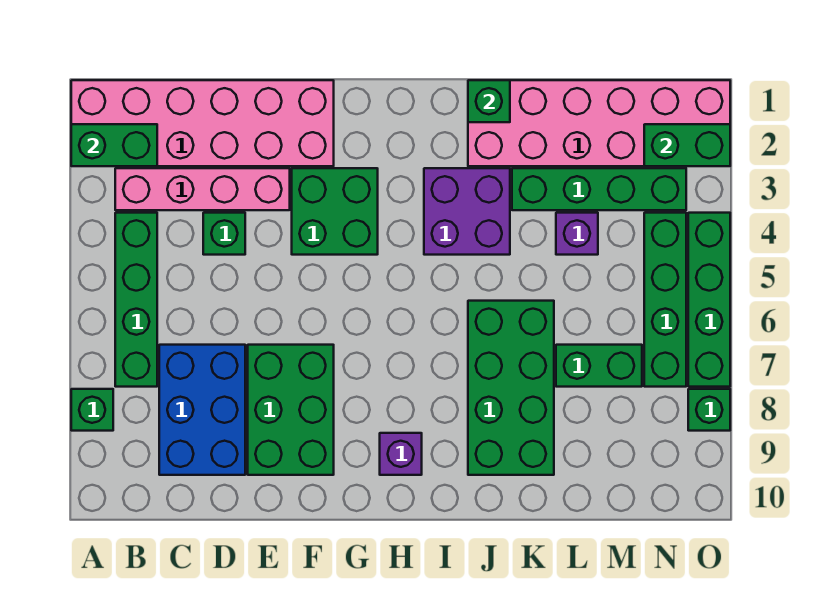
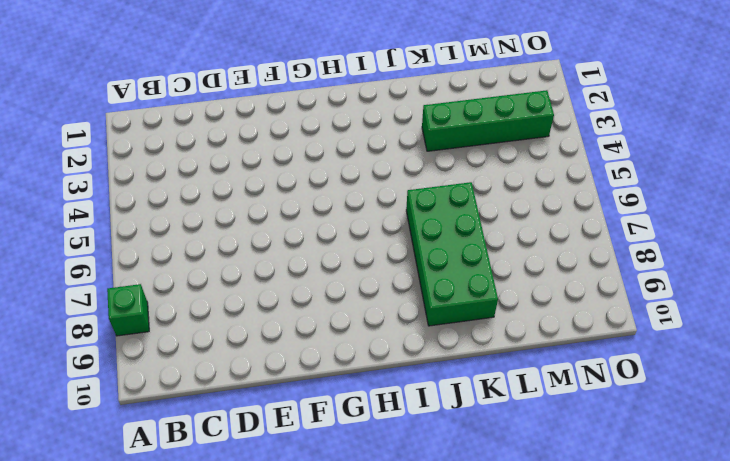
none -> pink brick A1:F2 level 1
none -> pink brick B3:E3 level 1
none -> green brick B4:B7 level 1

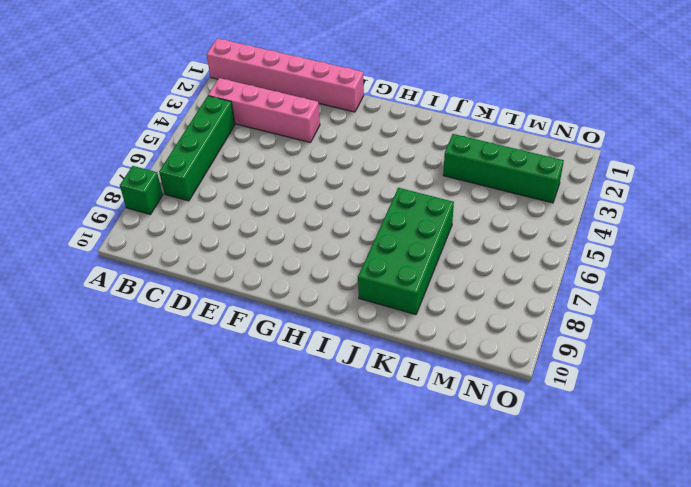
pink brick A1:F1 level 1 -> pink brick A1:F2 level 1
none -> blue brick C7:D9 level 1
none -> green brick D4 level 1
none -> green brick E7:F9 level 1

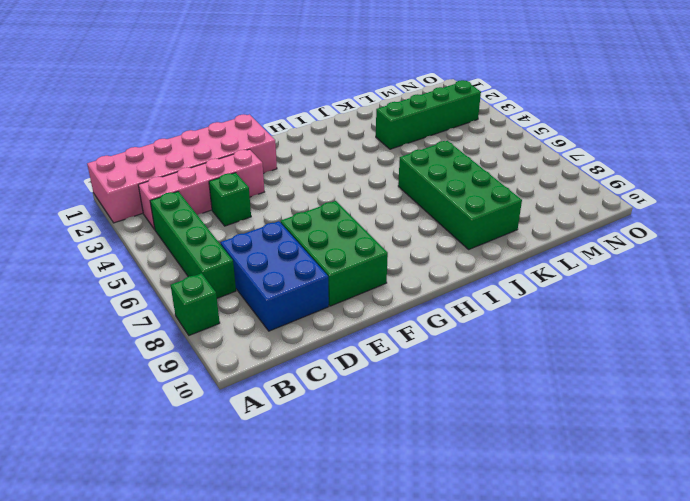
none -> green brick F3:G4 level 1
none -> purple brick H9 level 1
none -> purple brick I3:J4 level 1

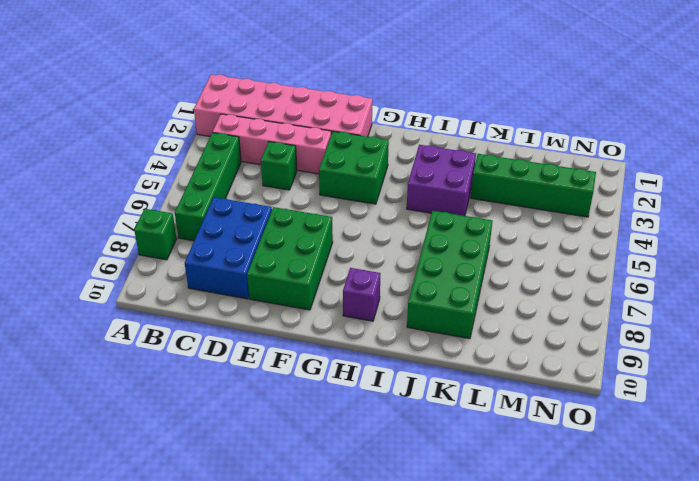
none -> pink brick J1:O2 level 1
none -> purple brick L4 level 1
none -> green brick L7:M7 level 1

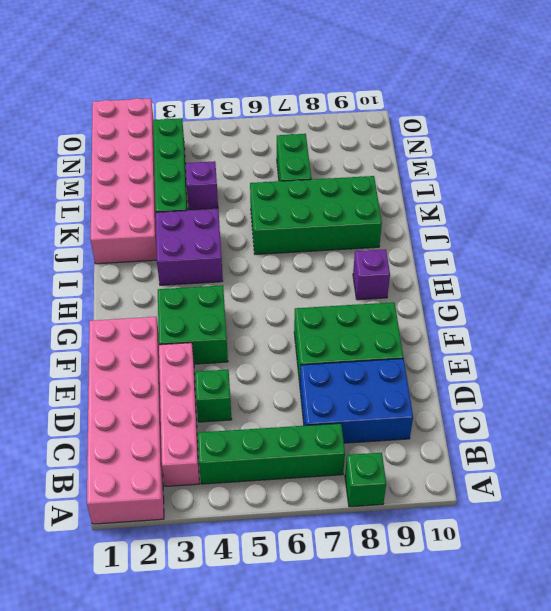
none -> green brick N4:N7 level 1
none -> green brick O4:O7 level 1
none -> green brick O8 level 1

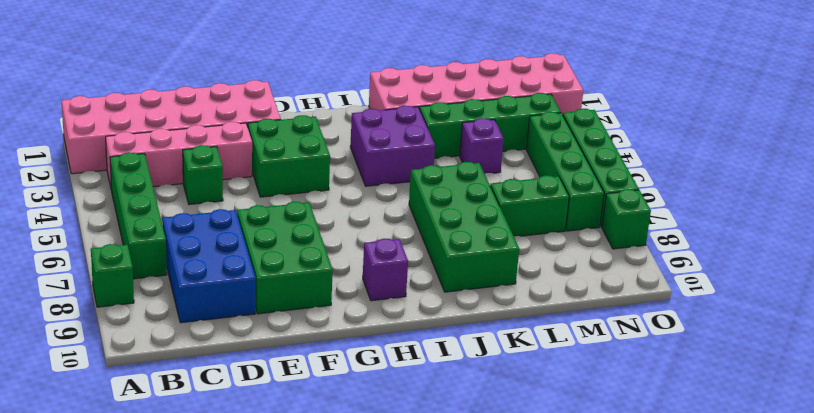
none -> green brick A2:B2 level 2
none -> green brick J1 level 2
none -> green brick N2:O2 level 2

